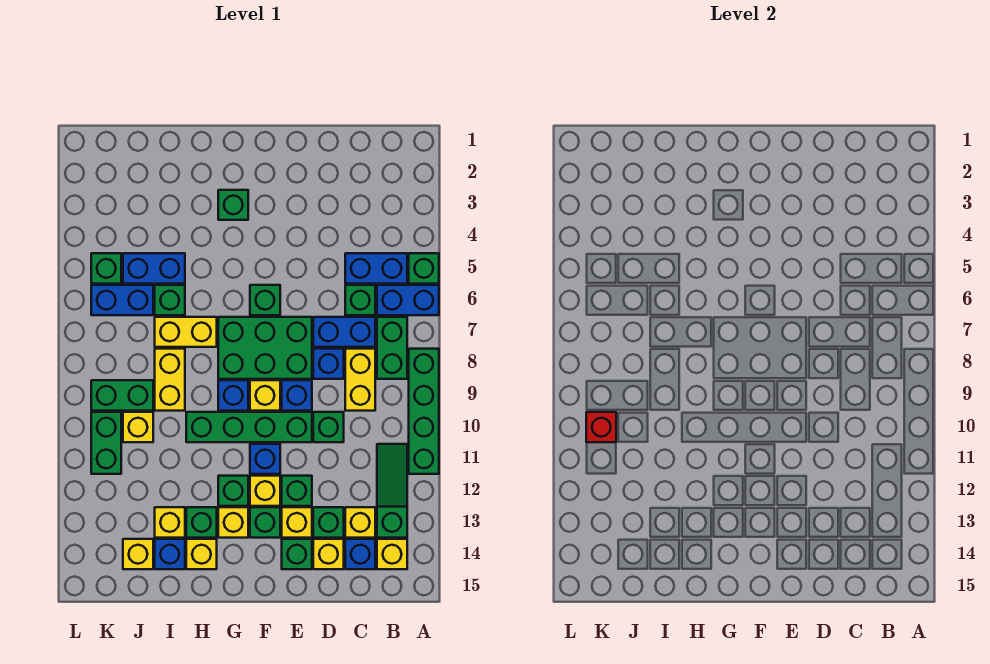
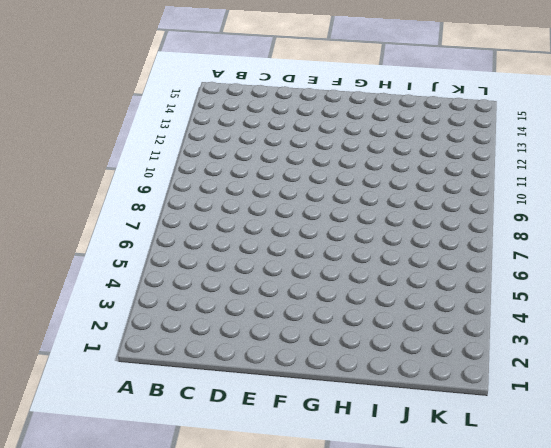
none -> green brick A5 level 1
none -> blue brick A6:B6 level 1
none -> green brick A8:A11 level 1
none -> blue brick B5:C5 level 1

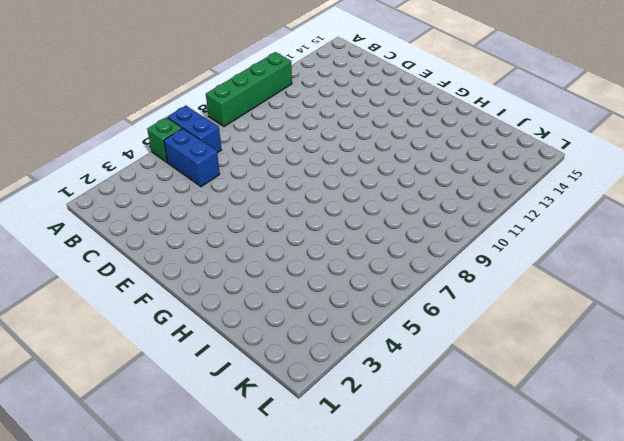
none -> green brick B7:B8 level 1
none -> green slope B11:B13 level 1 top 13
none -> yellow brick B14 level 1
none -> green brick C6 level 1

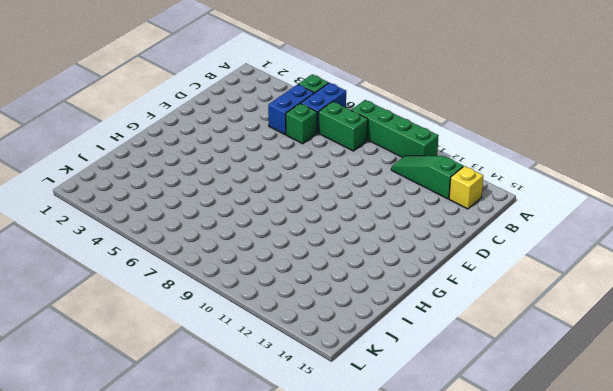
none -> blue brick C7:D7 level 1
none -> yellow brick C8:C9 level 1
none -> yellow brick C13 level 1
none -> blue brick C14 level 1

